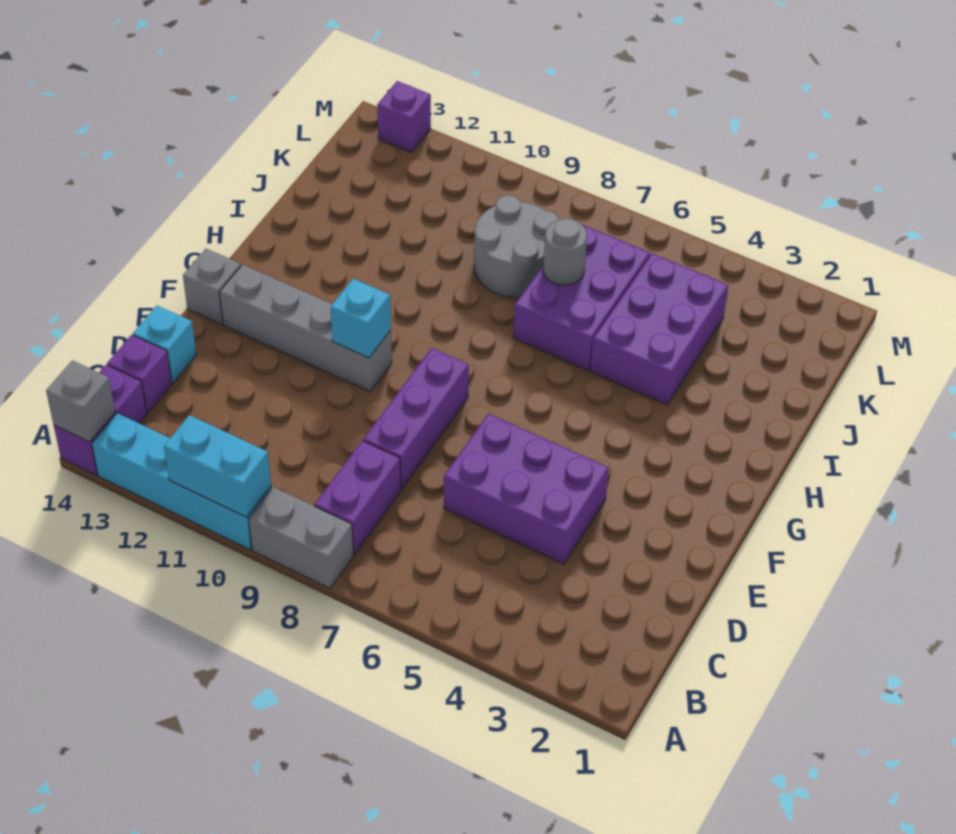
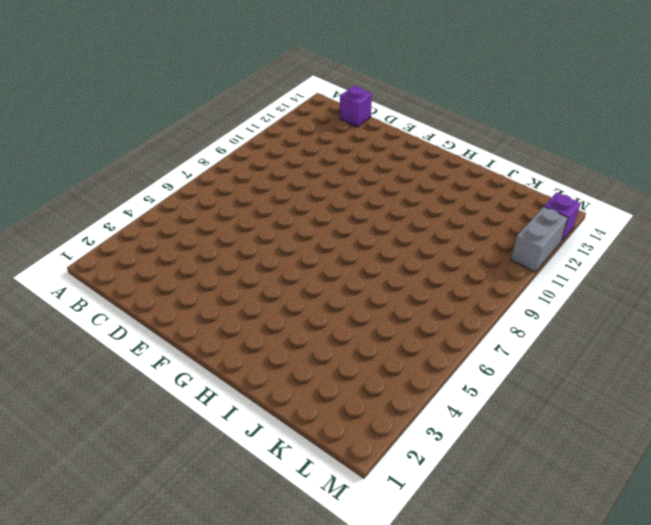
grey brick M11:M12 level 1 -> grey brick A8:A9 level 1
none -> cyan brick A10:A13 level 1
none -> purple brick A14:B14 level 1
none -> purple brick B8:C8 level 1

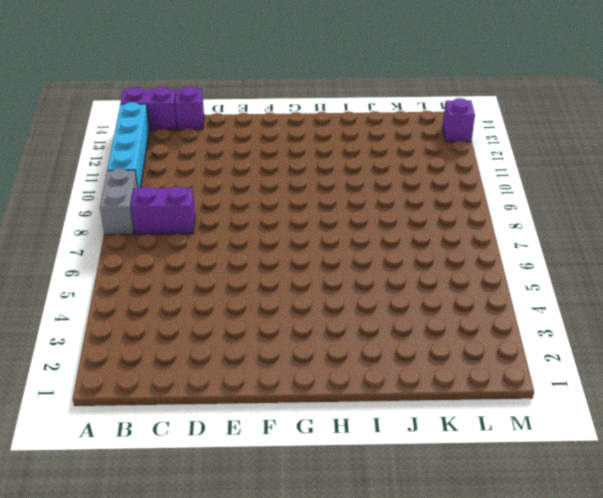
none -> purple brick D4:E6 level 1
none -> purple brick D8:F8 level 1
none -> cyan brick D14 level 1

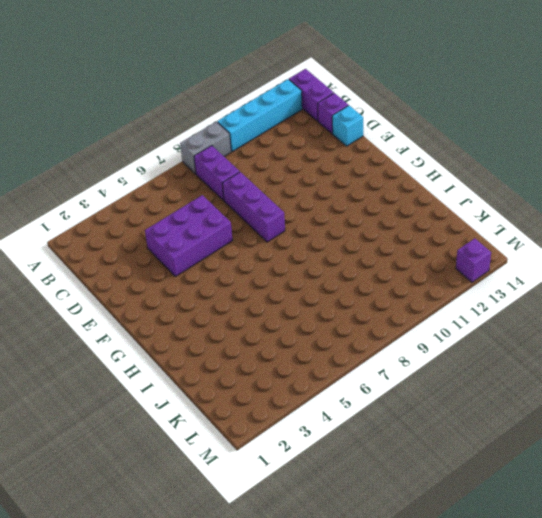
none -> grey brick F10:F13 level 1
none -> grey brick F14 level 1
none -> purple brick I4:K5 level 1

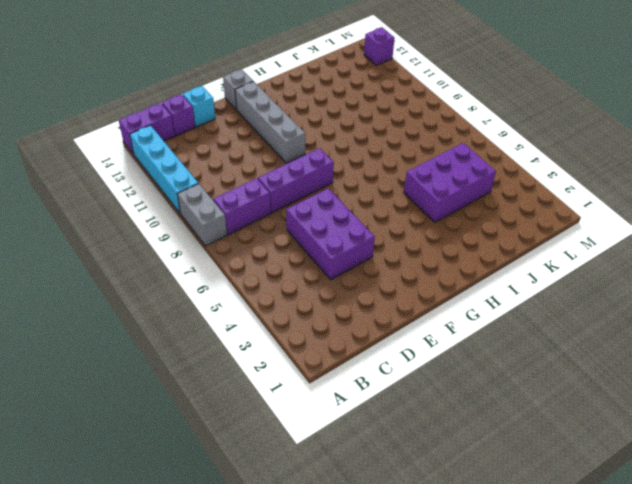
none -> purple brick I6:K7 level 1
none -> grey round brick J8:K9 level 1
none -> cyan brick A10:A11 level 2

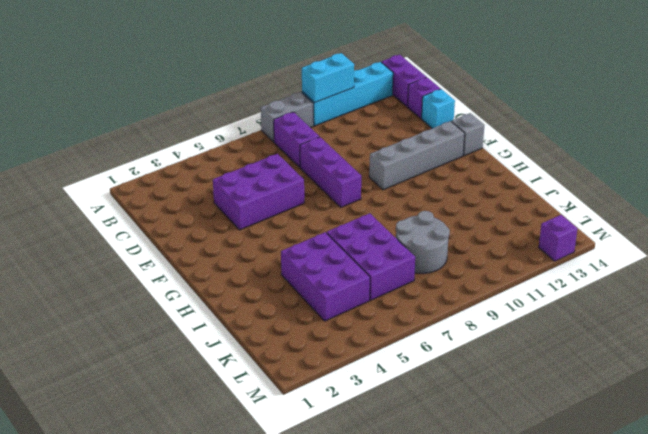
none -> grey brick A14 level 2
none -> cyan brick F10 level 2
none -> grey round brick J7 level 2

